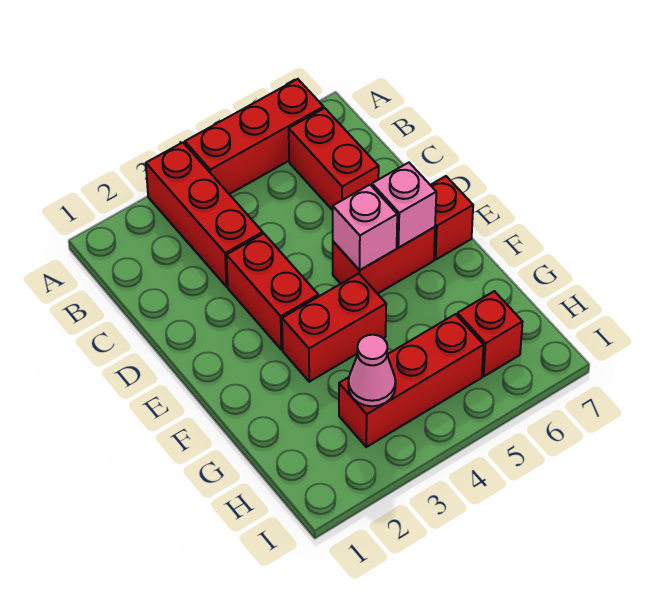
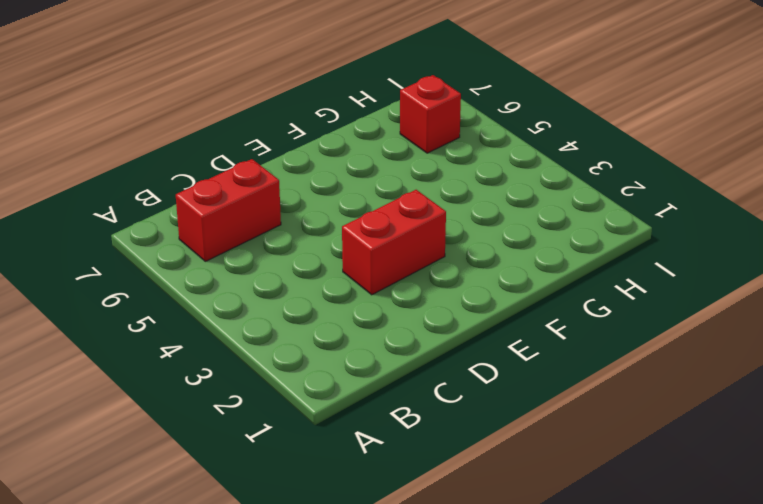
none -> red brick A3:C3 level 1
none -> red brick A4:A6 level 1
none -> red brick E5:E6 level 1

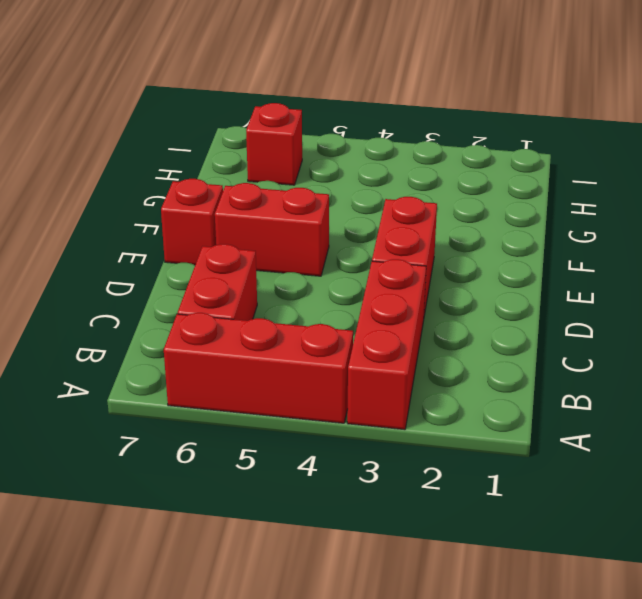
none -> red brick F3:F4 level 1
none -> red brick H3:H5 level 1
none -> pink brick E5 level 2

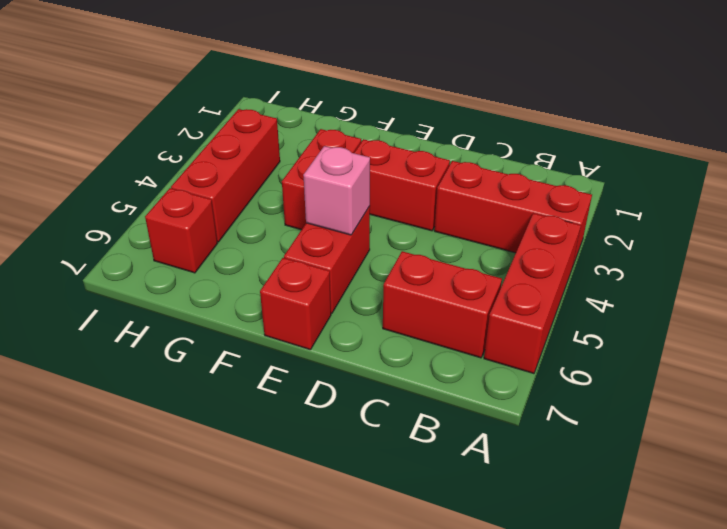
none -> pink brick E6 level 2
none -> pink cone H3 level 2

